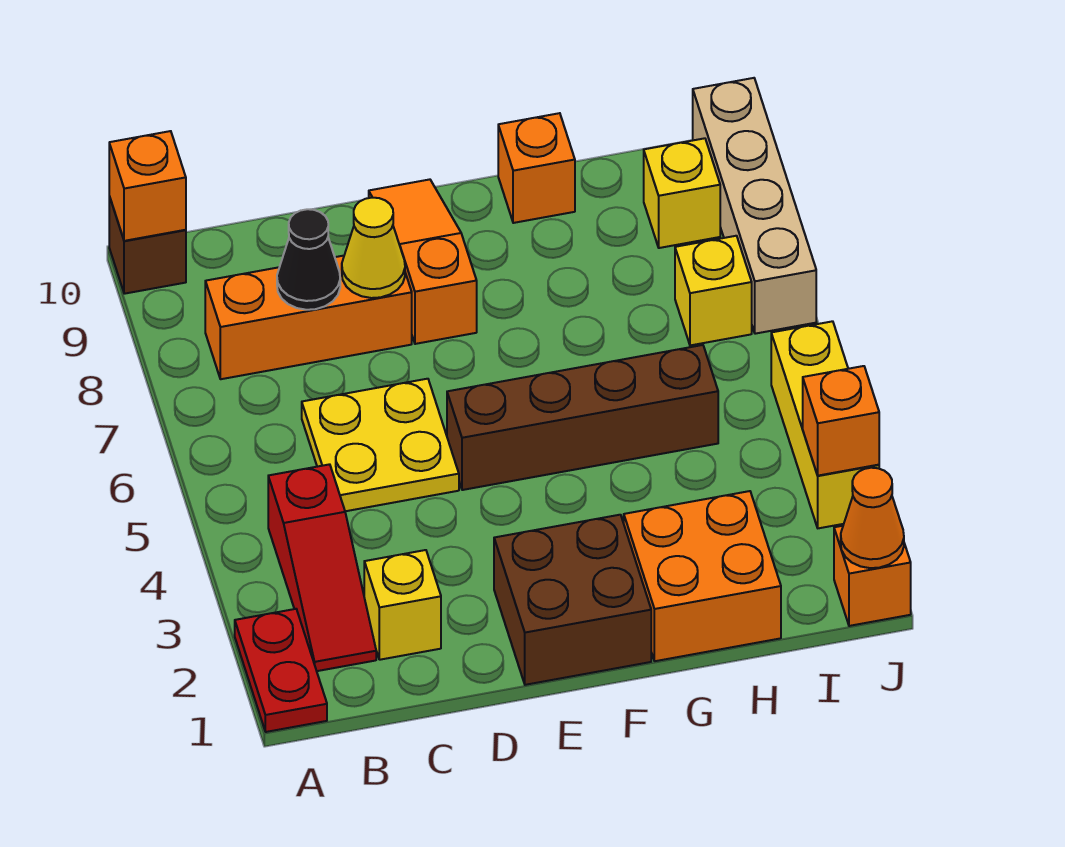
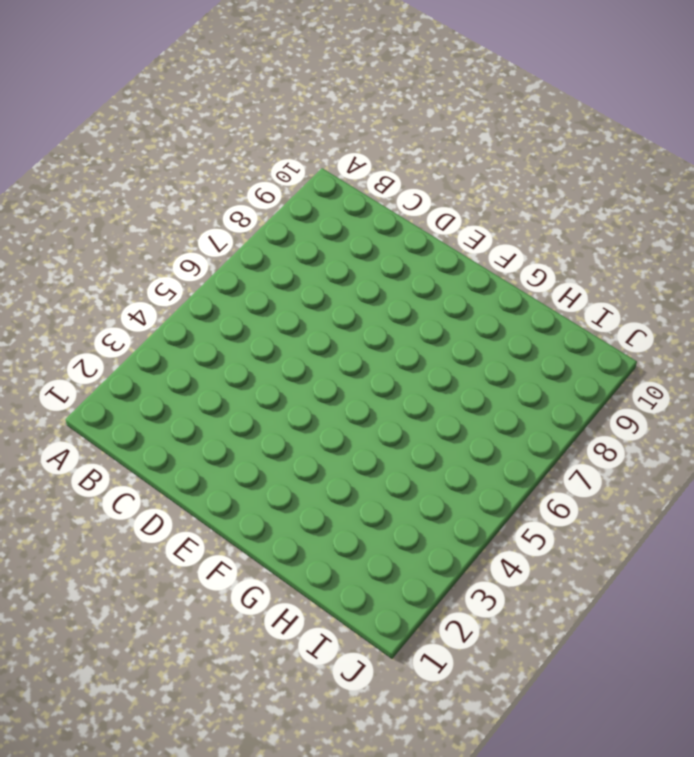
none -> red plate A1:A2 level 1
none -> brown brick A10 level 1
none -> red slope B2:B4 level 1 top 4

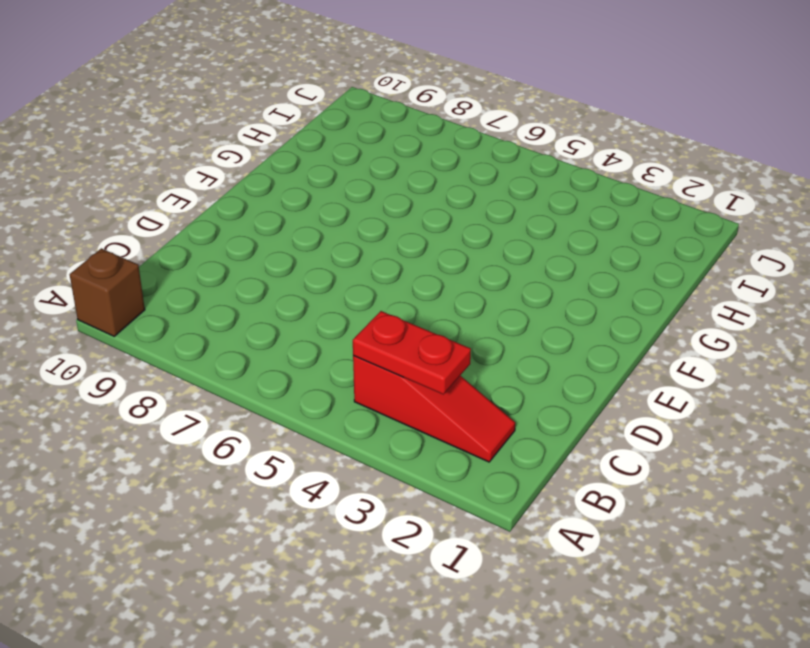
red plate B3:B4 level 2 -> red plate A1:A2 level 1
none -> orange brick B8:D8 level 1
none -> yellow brick C2 level 1
none -> yellow plate C5:D6 level 1

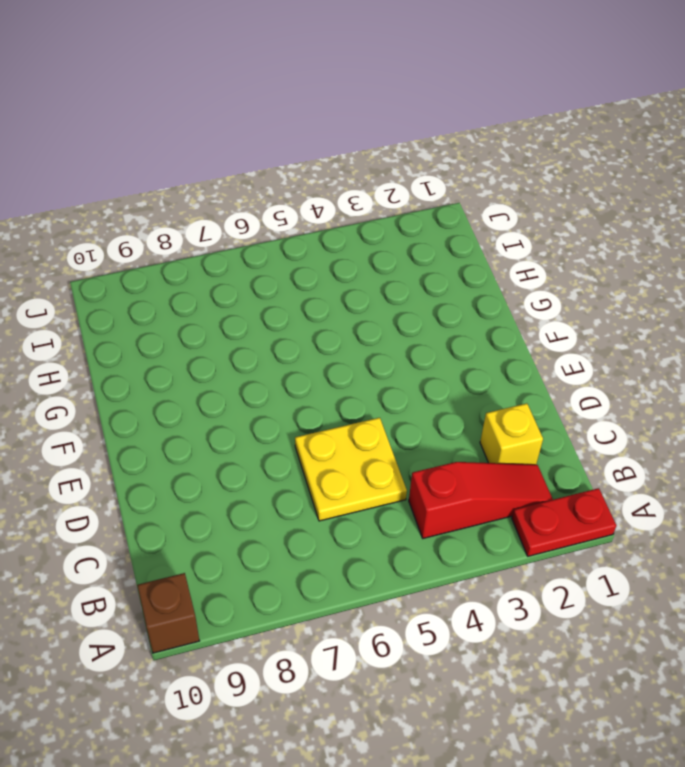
none -> orange brick B8:D8 level 1
none -> brown brick E1:F2 level 1
none -> brown brick E5:H5 level 1

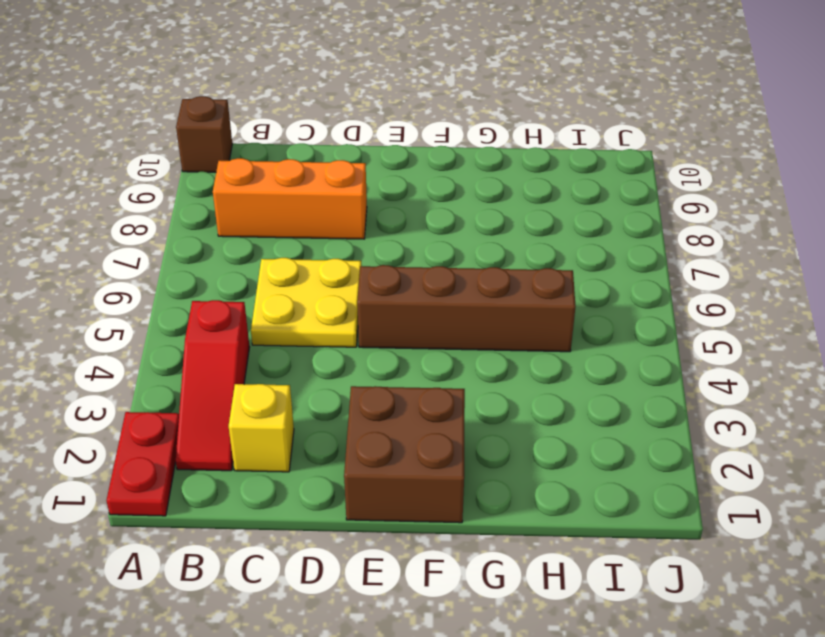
none -> orange slope E8:E10 level 1 top 8
none -> orange brick G1:H2 level 1
none -> orange brick G10 level 1

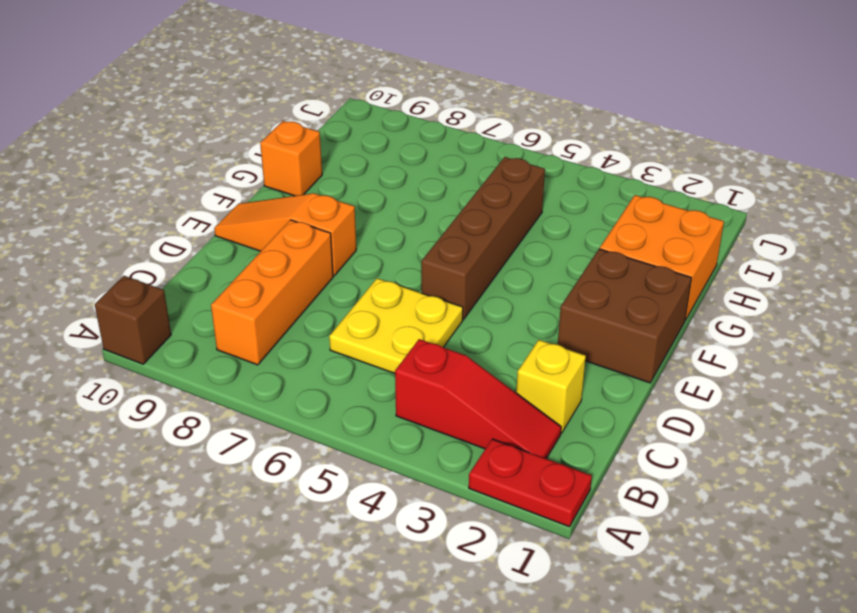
none -> yellow brick I7 level 1
none -> yellow brick I9 level 1
none -> orange brick J1 level 1

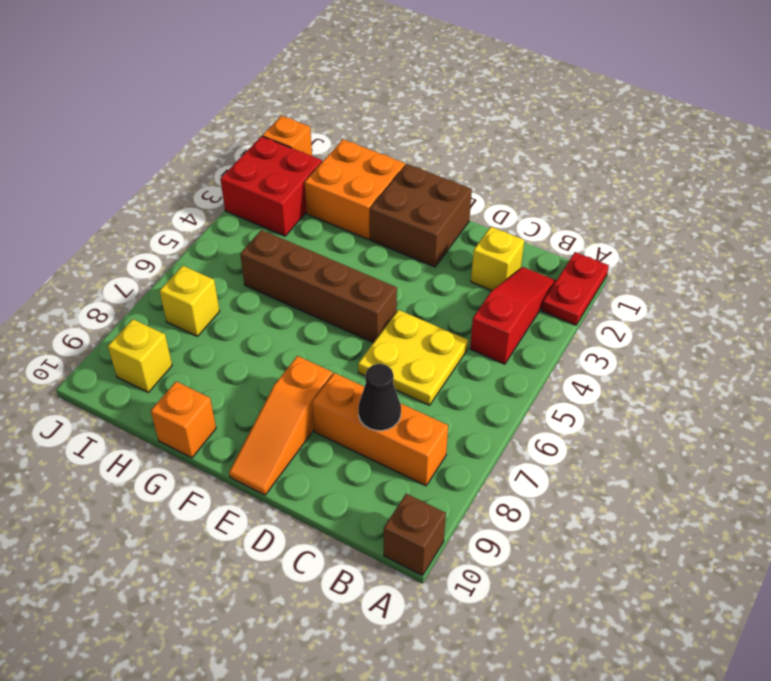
red brick I2:J3 level 1 -> yellow brick J3:J5 level 1
none -> tan brick J7:J10 level 1
none -> orange brick A10 level 2
none -> yellow cone D8 level 2

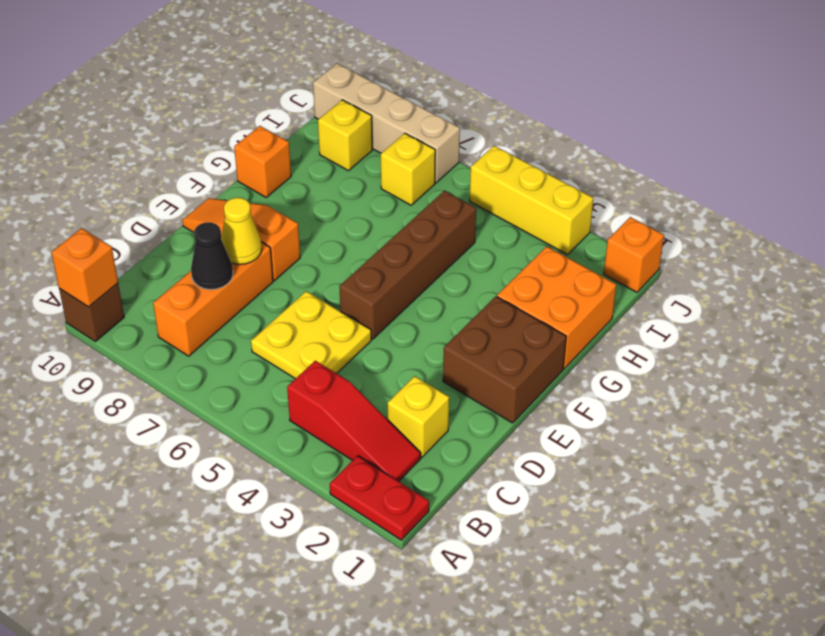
none -> orange cone J1 level 2
none -> orange brick J3 level 2

